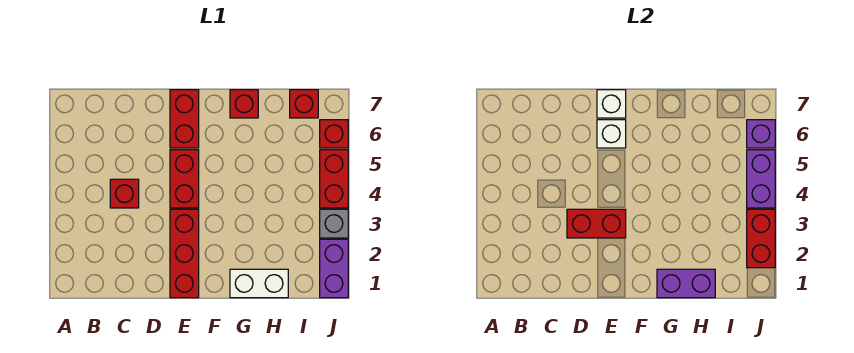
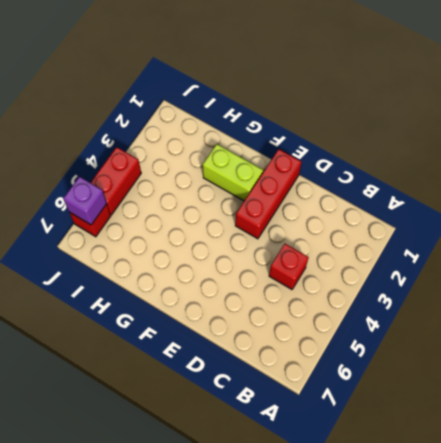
lime brick F2:G2 level 1 -> none
none -> red brick E4:E5 level 1
none -> red brick E6:E7 level 1
none -> white brick G1:H1 level 1

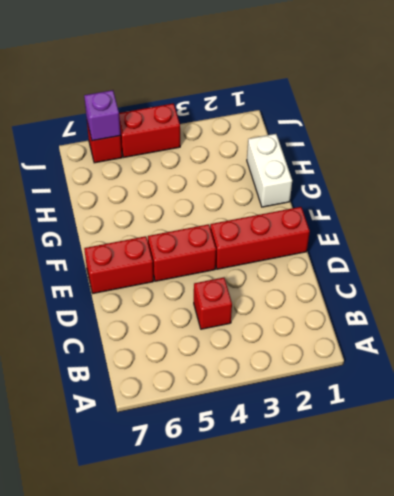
none -> red brick G7 level 1
none -> red brick I7 level 1
none -> purple brick J1:J2 level 1

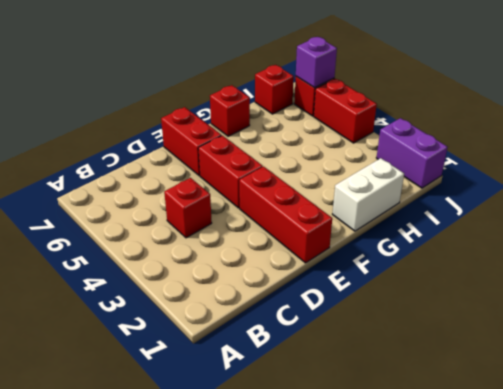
none -> grey brick J3 level 1
none -> red brick D3:E3 level 2
none -> white brick E6 level 2

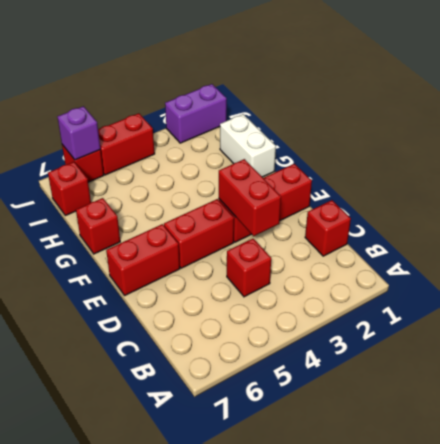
red brick C1 level 1 -> none
none -> grey brick J3 level 1
none -> white brick E6 level 2
none -> white brick E7 level 2

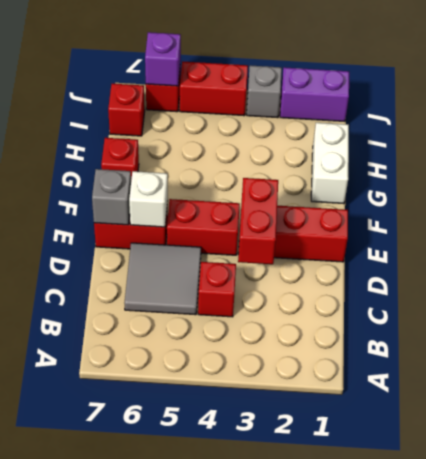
grey tile C5:D6 level 1 -> none
grey brick E7 level 2 -> white brick E7 level 2
none -> purple brick G1:H1 level 2
none -> red brick J2:J3 level 2
none -> purple brick J4:J5 level 2

